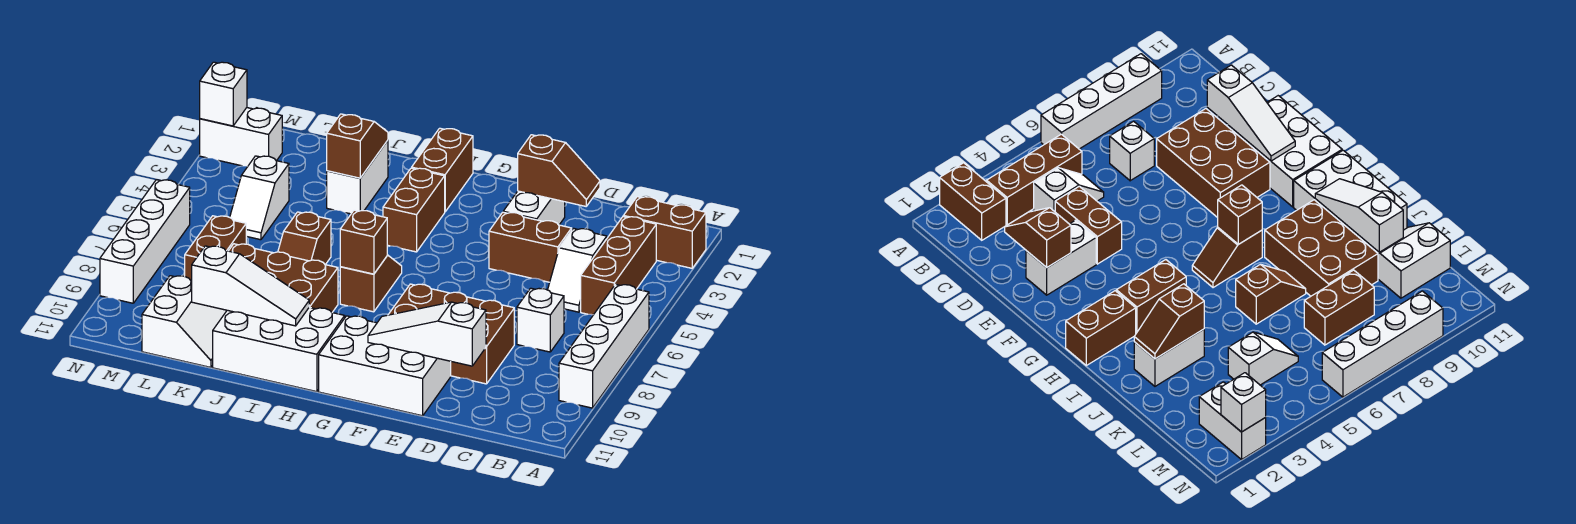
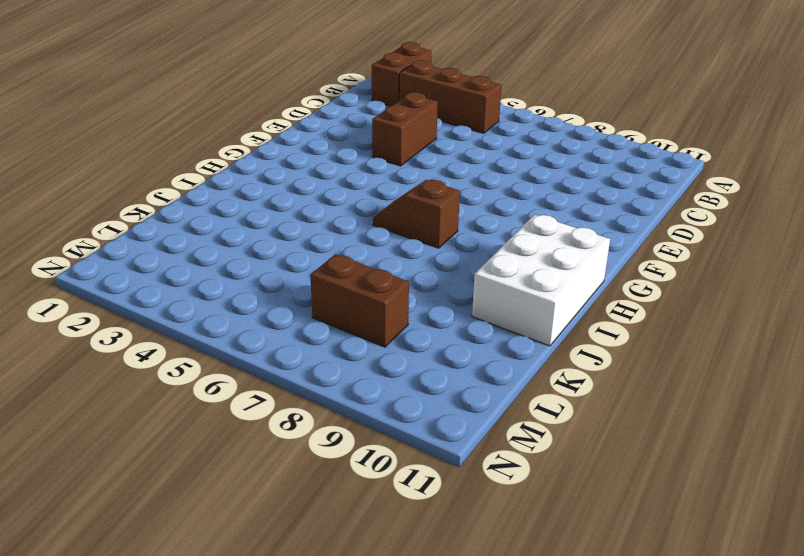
none -> white brick A6:A9 level 1
none -> white slope C4:C5 level 1 top 4
none -> white brick C7 level 1

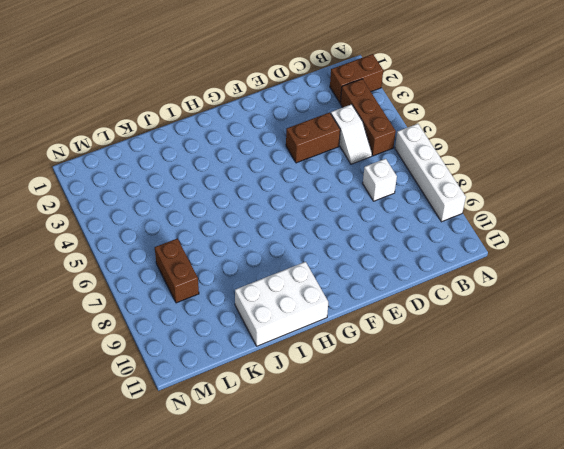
none -> brown brick D8:F9 level 1
none -> white brick E2:E3 level 1
none -> white brick E10:G11 level 1

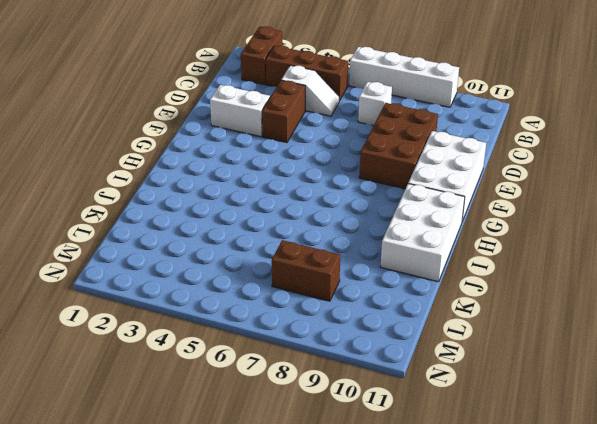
none -> brown brick H1:H2 level 1
none -> brown brick H3:H4 level 1
none -> brown slope H6:H7 level 1 top 7

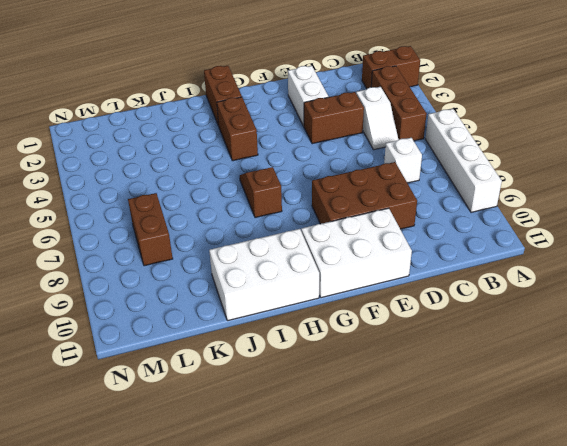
none -> brown brick I8:K9 level 1
none -> white brick J2:J3 level 1
none -> brown slope J6:J7 level 1 top 6

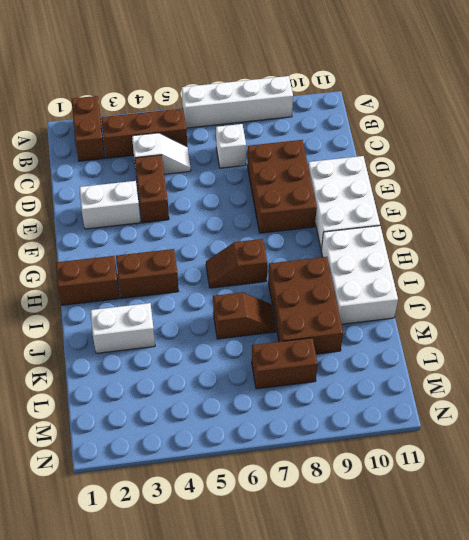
none -> white slope K10:L11 level 1 top L
none -> white slope L4:L5 level 1 top 4
none -> white brick M2:N2 level 1

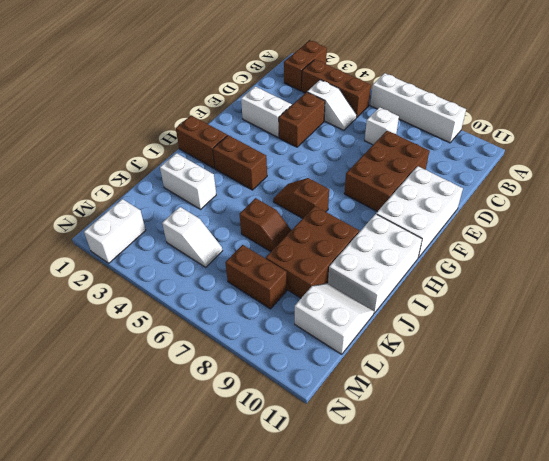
none -> white brick N6:N9 level 1
none -> brown slope D2:E2 level 2 top E
none -> white slope D10:F10 level 2 top D

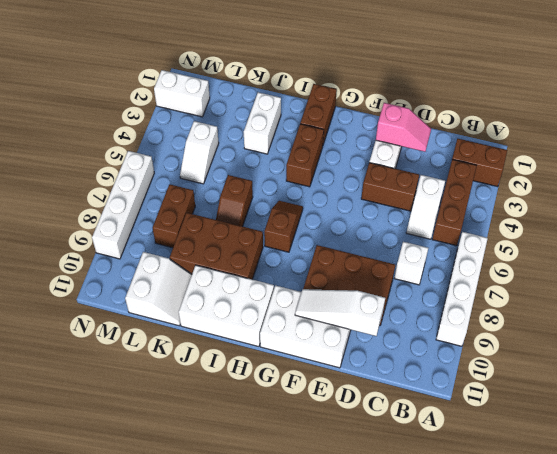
pink slope D2:E2 level 2 top E -> brown slope D2:E2 level 2 top E
none -> brown brick H7 level 2
none -> white slope I10:K10 level 2 top K
none -> brown slope J2:J3 level 2 top 3

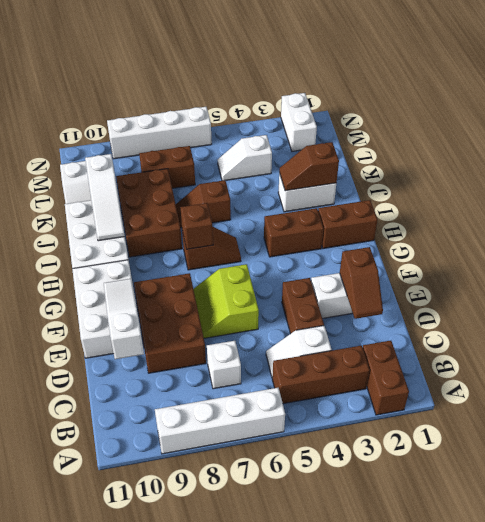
lime slope E6:F7 level 1 top 6 -> none
brown slope J2:J3 level 2 top 2 -> brown slope J2:J3 level 2 top 3
none -> white brick N2 level 2

